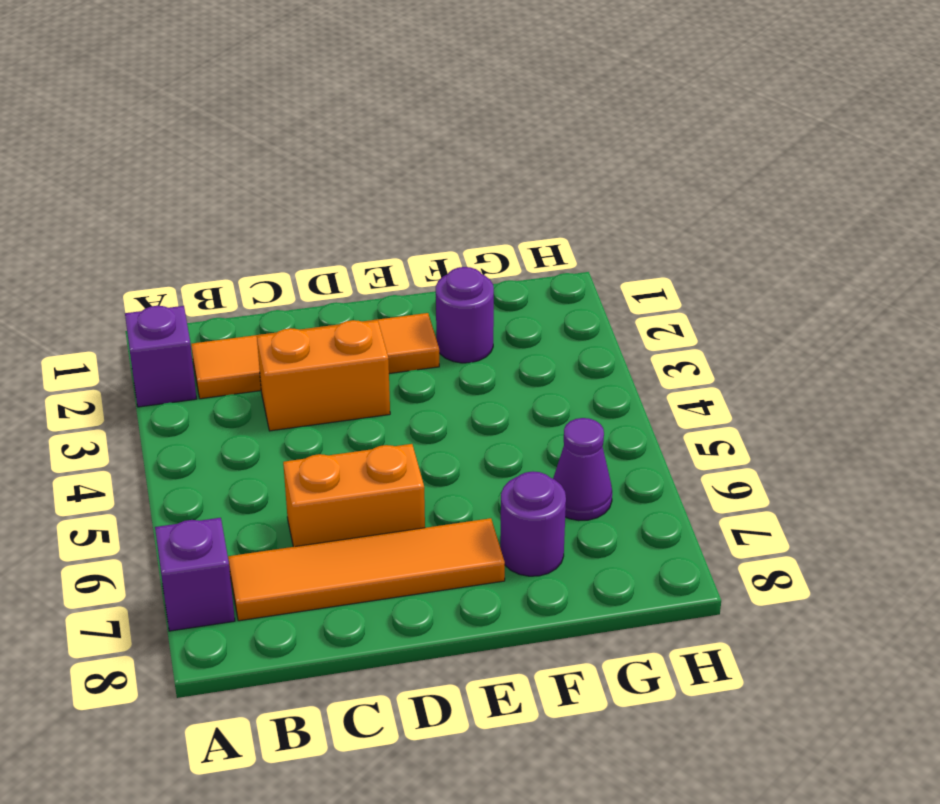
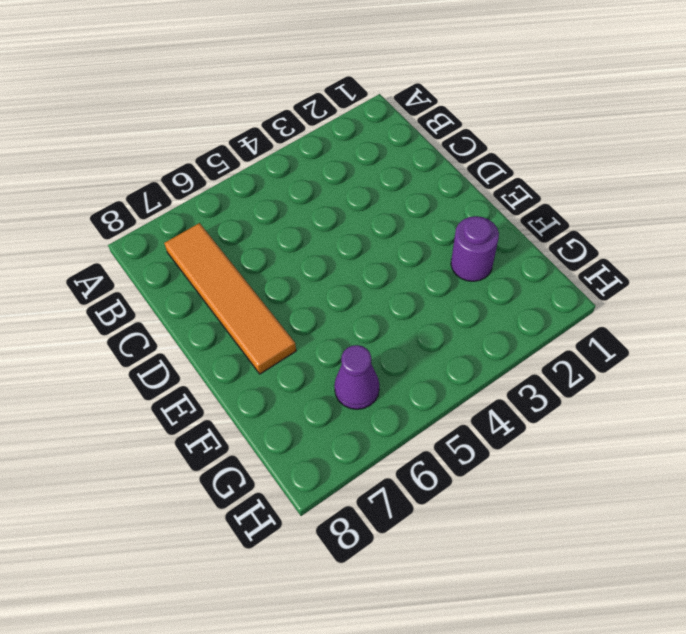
none -> purple brick A2 level 1
none -> purple brick A7 level 1

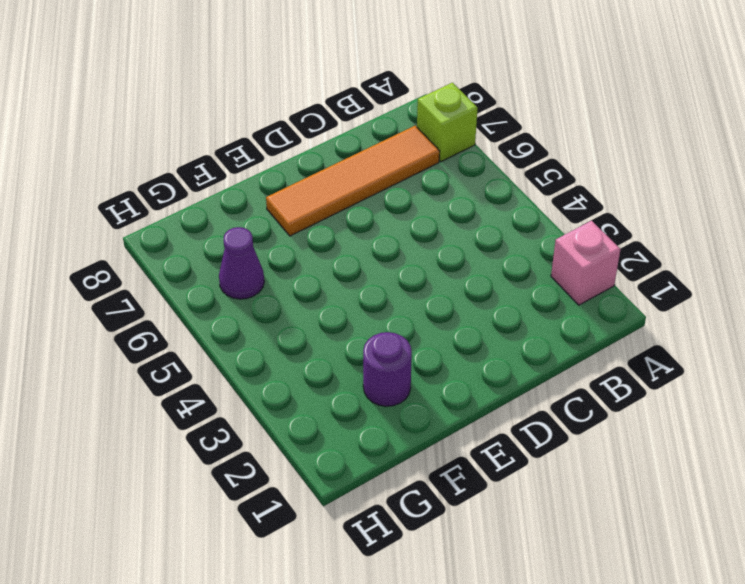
pink brick A2 level 1 -> purple brick A2 level 1
lime brick A7 level 1 -> purple brick A7 level 1
none -> orange tile B2:E2 level 1
none -> orange brick C3:D3 level 1

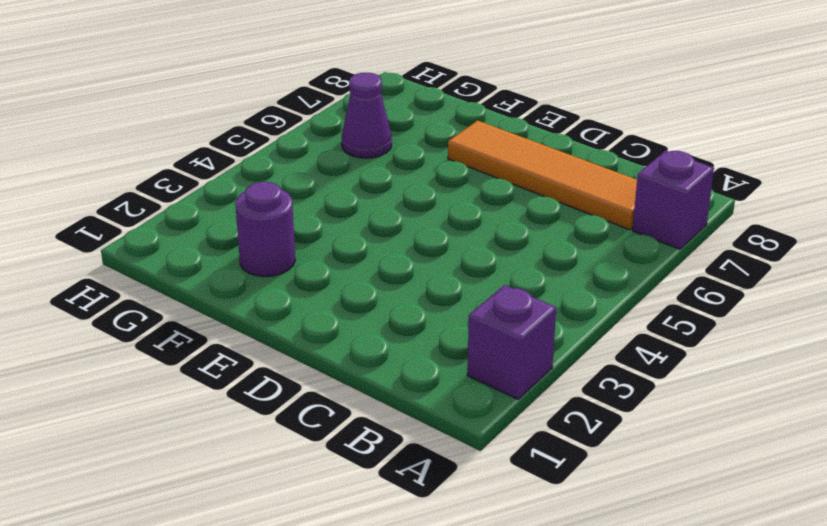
none -> orange tile B2:E2 level 1
none -> orange brick C3:D3 level 1

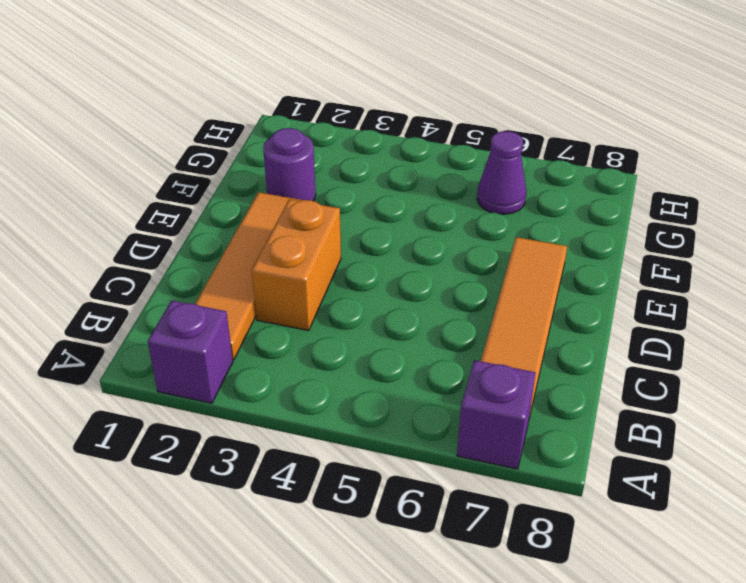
none -> orange brick C6:D6 level 1
none -> purple round brick F7 level 1

